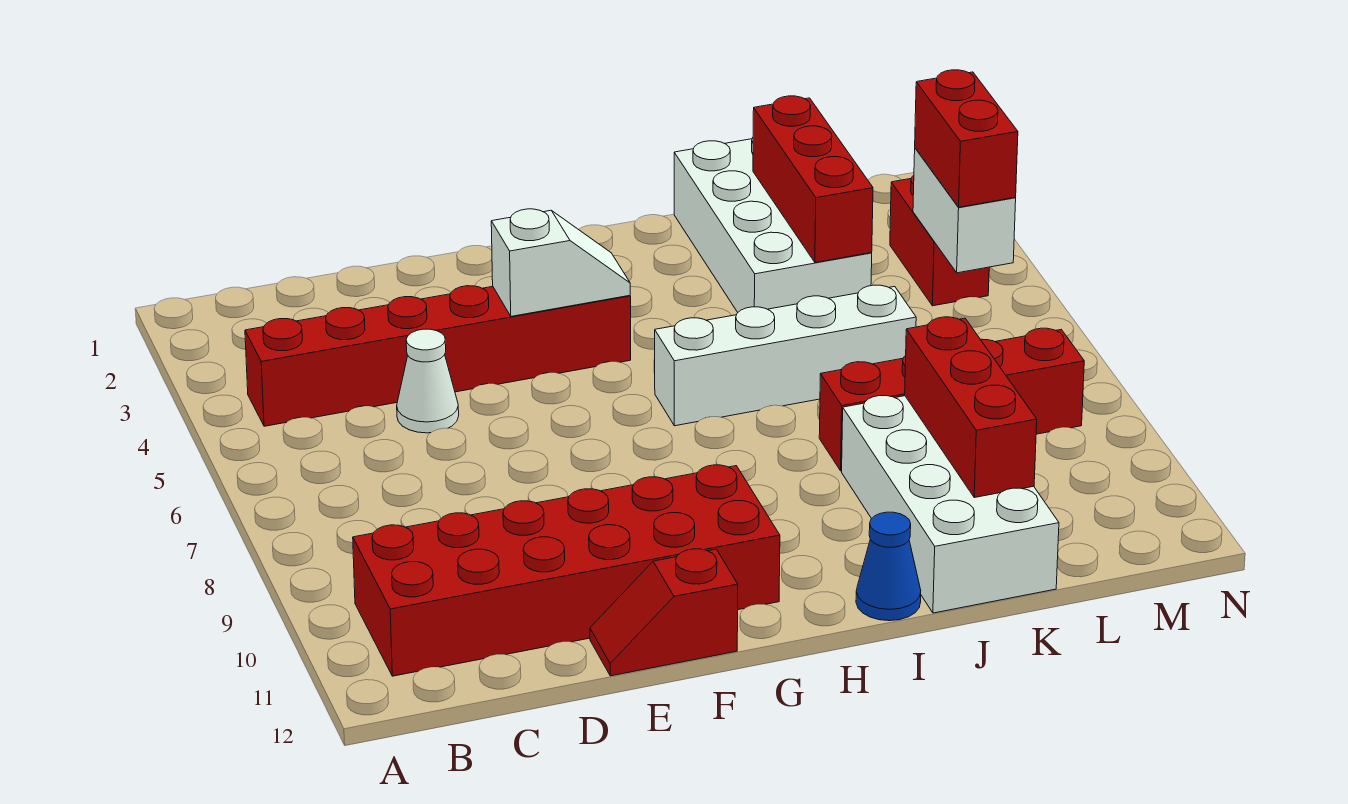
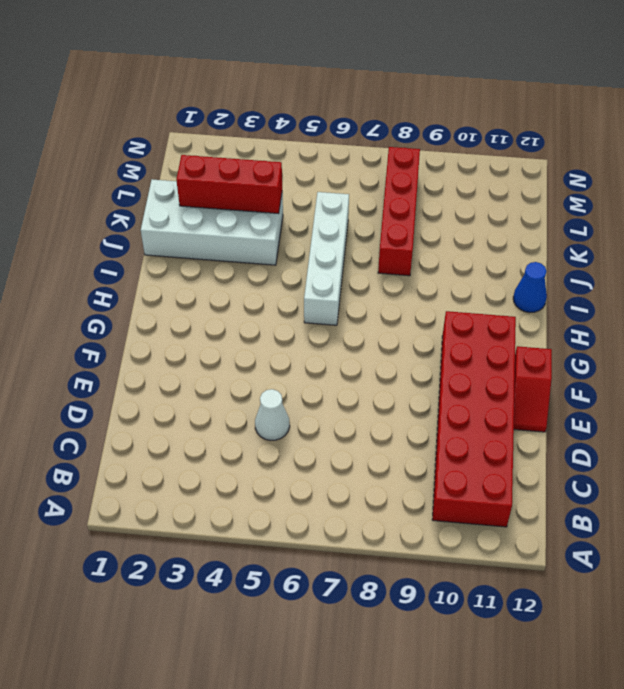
none -> red brick B4:G4 level 1
none -> white brick J9:K12 level 1
none -> red brick M3:M4 level 1

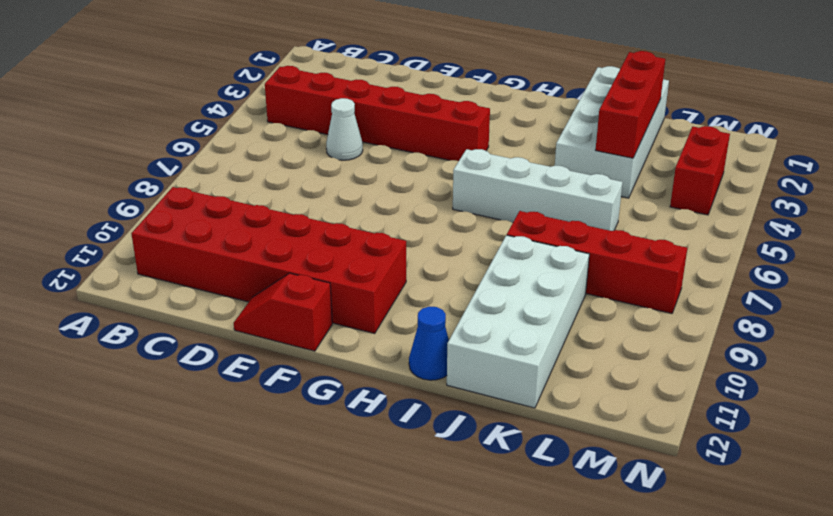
none -> white slope F4:G4 level 2 top F
none -> red brick K9:K11 level 2
none -> white brick M4:M5 level 2

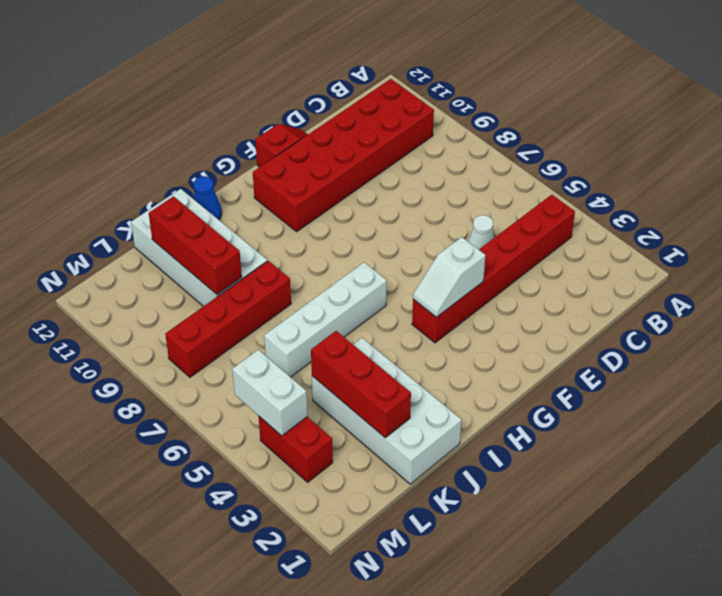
none -> red brick M4:M5 level 3

